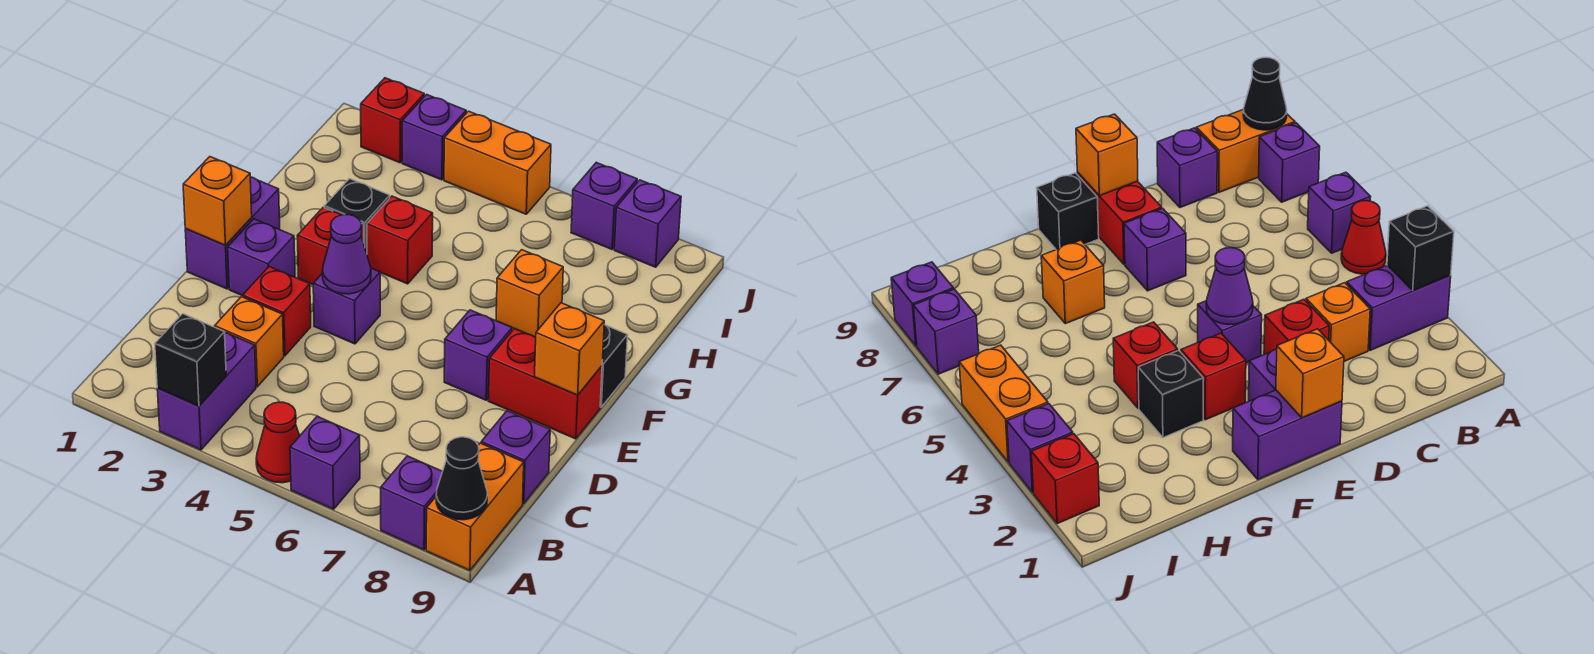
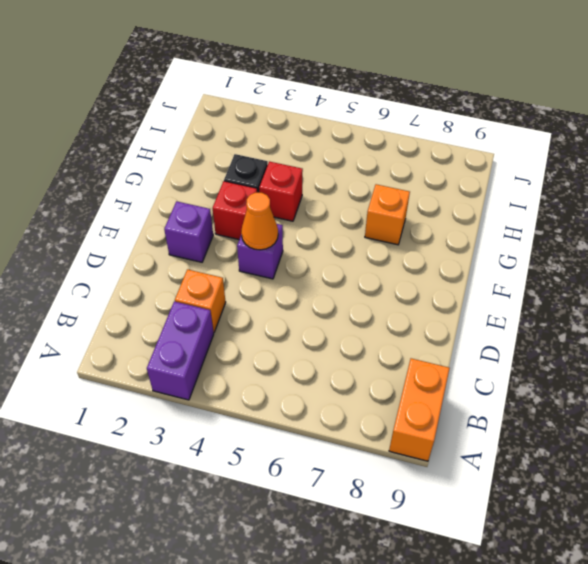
orange cone E4 level 2 -> purple cone E4 level 2
none -> red cone A5 level 1
none -> purple brick A6 level 1
none -> purple brick A8 level 1

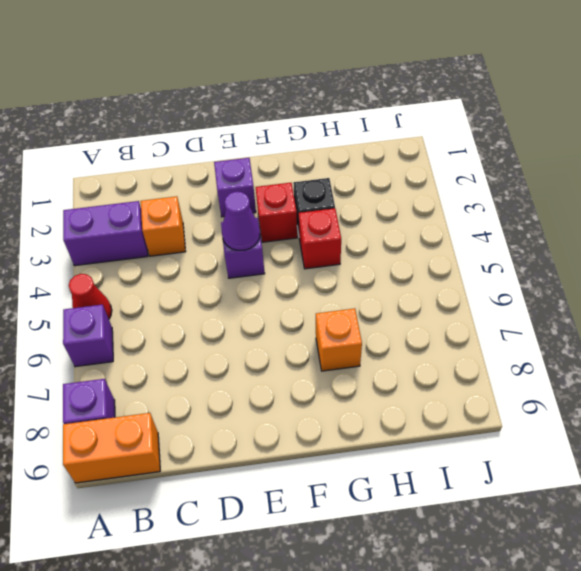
none -> purple brick C9 level 1
none -> red brick D3 level 1
none -> purple brick E1:F1 level 1

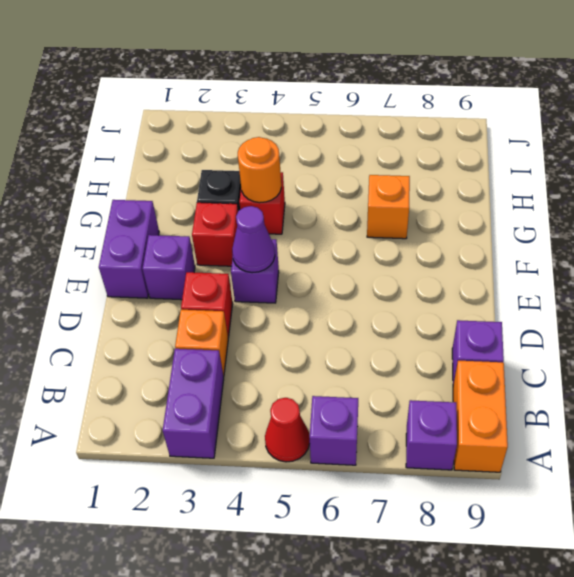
orange round brick G4 level 2 -> none
none -> purple brick E7 level 1
none -> red brick E8:E9 level 1
none -> black brick F9 level 1

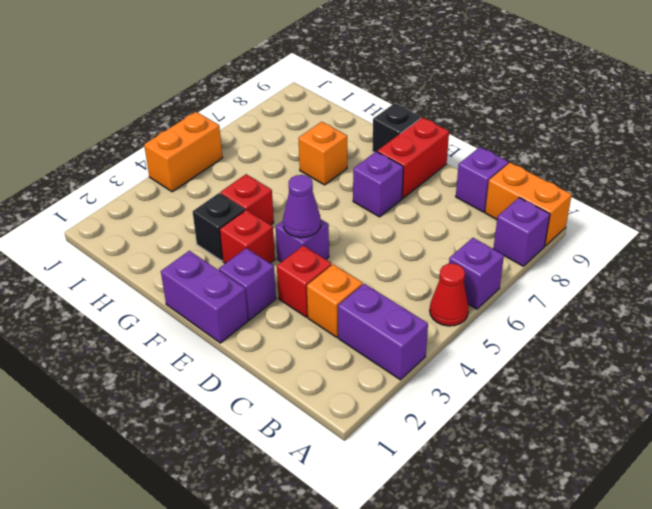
none -> red brick J2 level 1
none -> purple brick J3 level 1
none -> purple brick J7 level 1

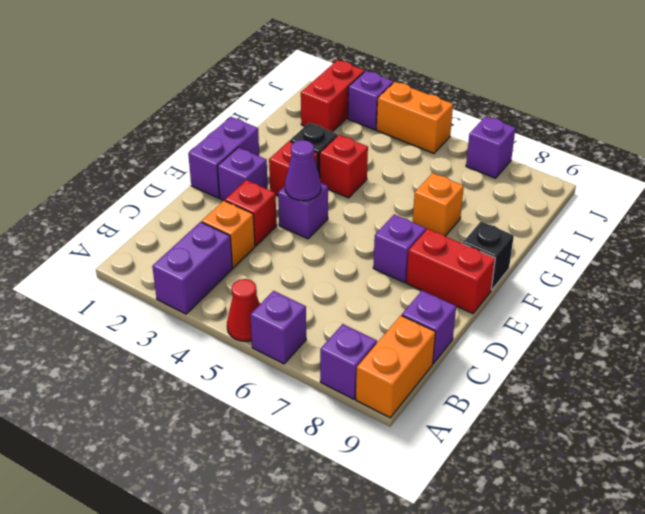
red brick I2:J2 level 1 -> red brick J2 level 1
none -> purple brick J8 level 1
none -> black brick A3 level 2
none -> black cone A9 level 2

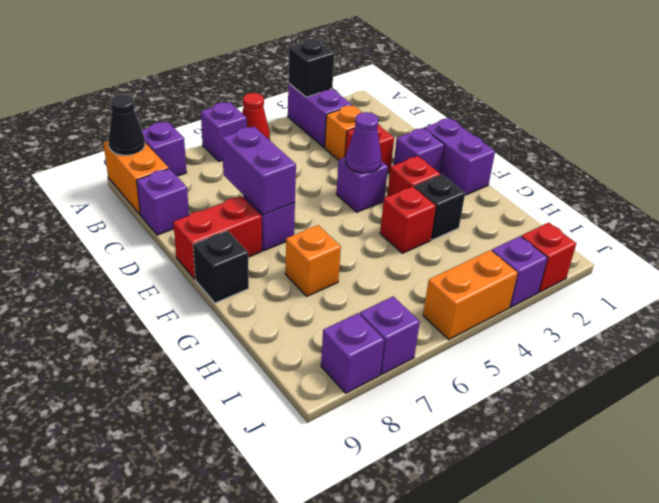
purple brick D7:E7 level 2 -> none
none -> orange brick E1 level 2
none -> orange brick E9 level 2

